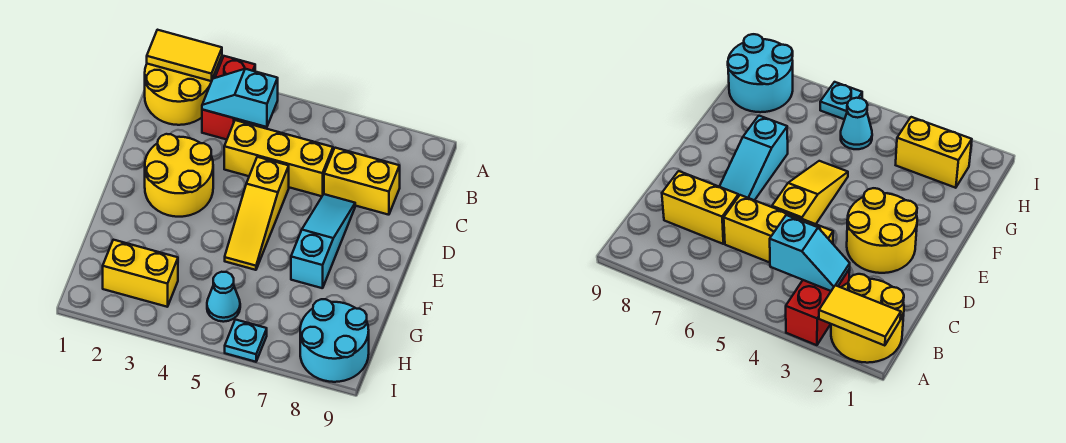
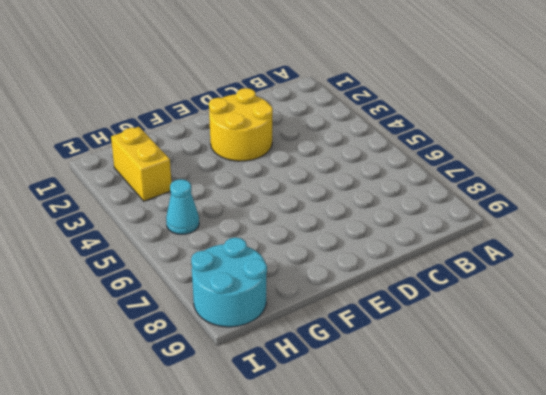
none -> yellow round brick A1:B2 level 1
none -> red brick A3:B3 level 1
none -> yellow brick C4:C6 level 1

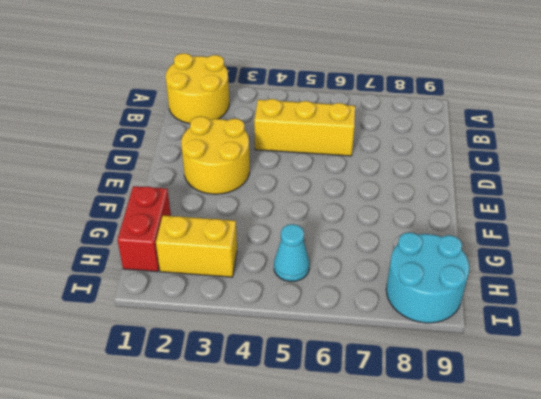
red brick G1:H1 level 1 -> red brick A3:B3 level 1
none -> yellow brick C7:C8 level 1
none -> yellow slope D5:F5 level 1 top D
none -> cyan slope D7:F7 level 1 top F

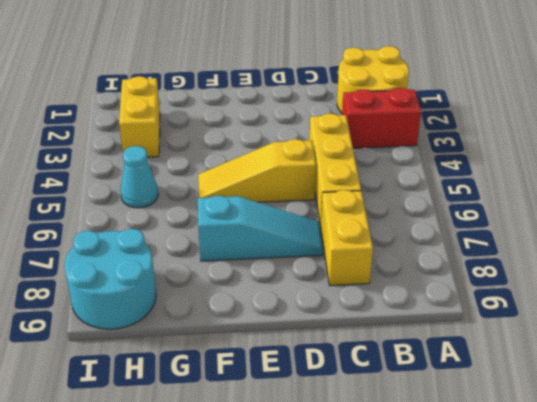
none -> yellow round brick D2:E3 level 1
none -> cyan plate I6 level 1
none -> yellow tile A1:A2 level 2

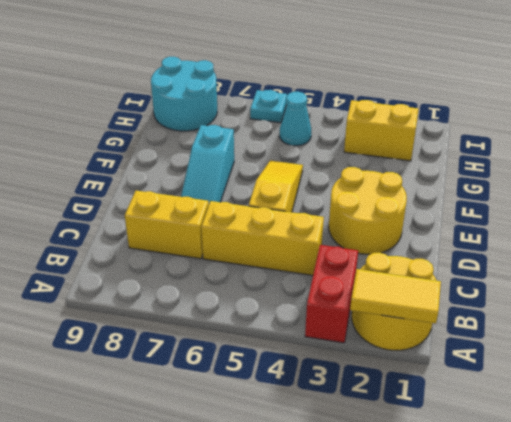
none -> cyan slope B3:B4 level 2 top 4

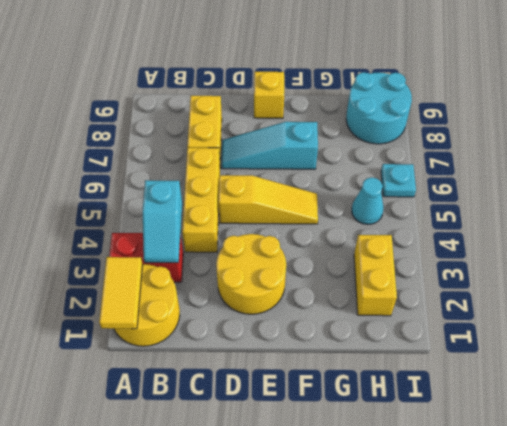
yellow brick E9 level 1 -> none

